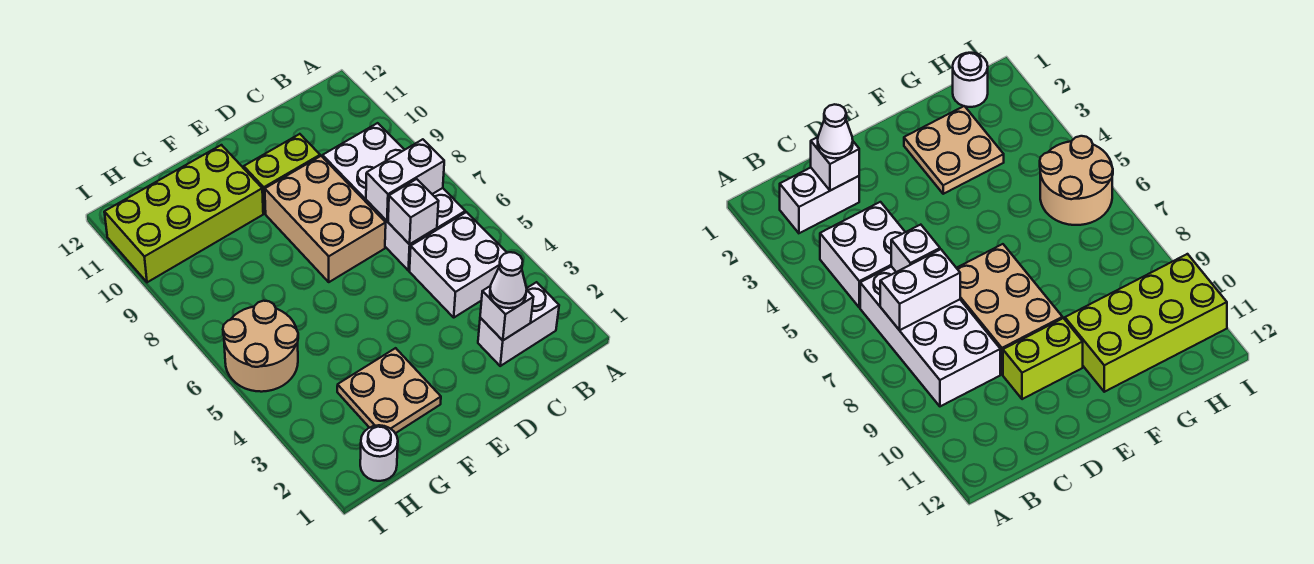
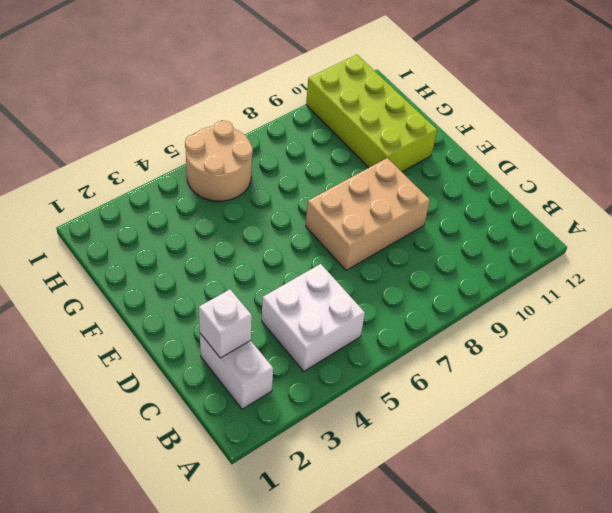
none -> white brick B6:C9 level 1
none -> lime brick D10:E10 level 1
none -> tan plate F2:G3 level 1

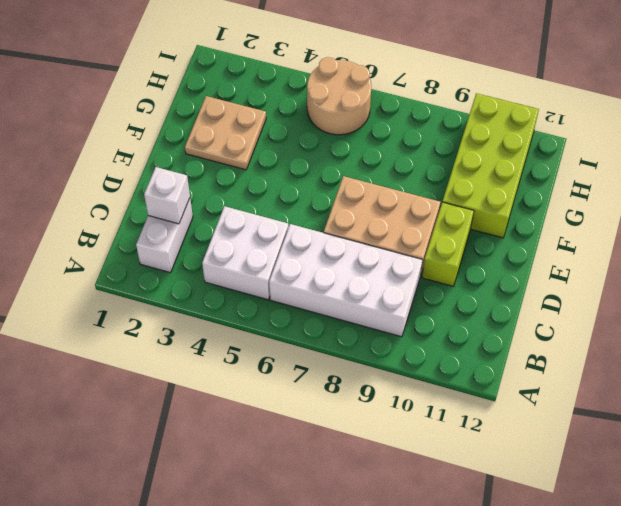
none -> white round brick H1 level 1
none -> white brick B7:C7 level 2
none -> white brick C6 level 2

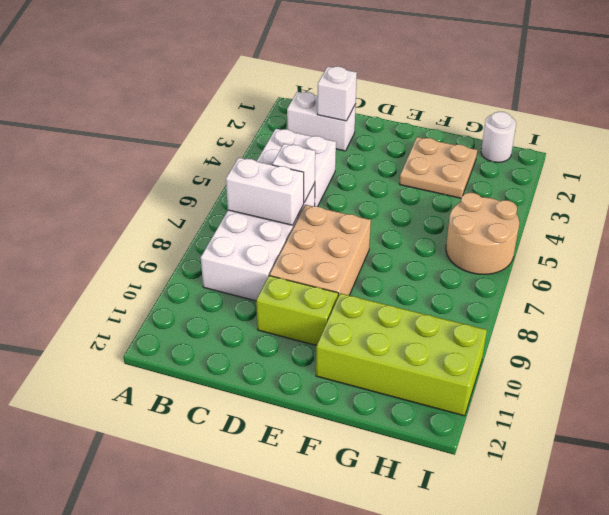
none -> white cone C2 level 3

